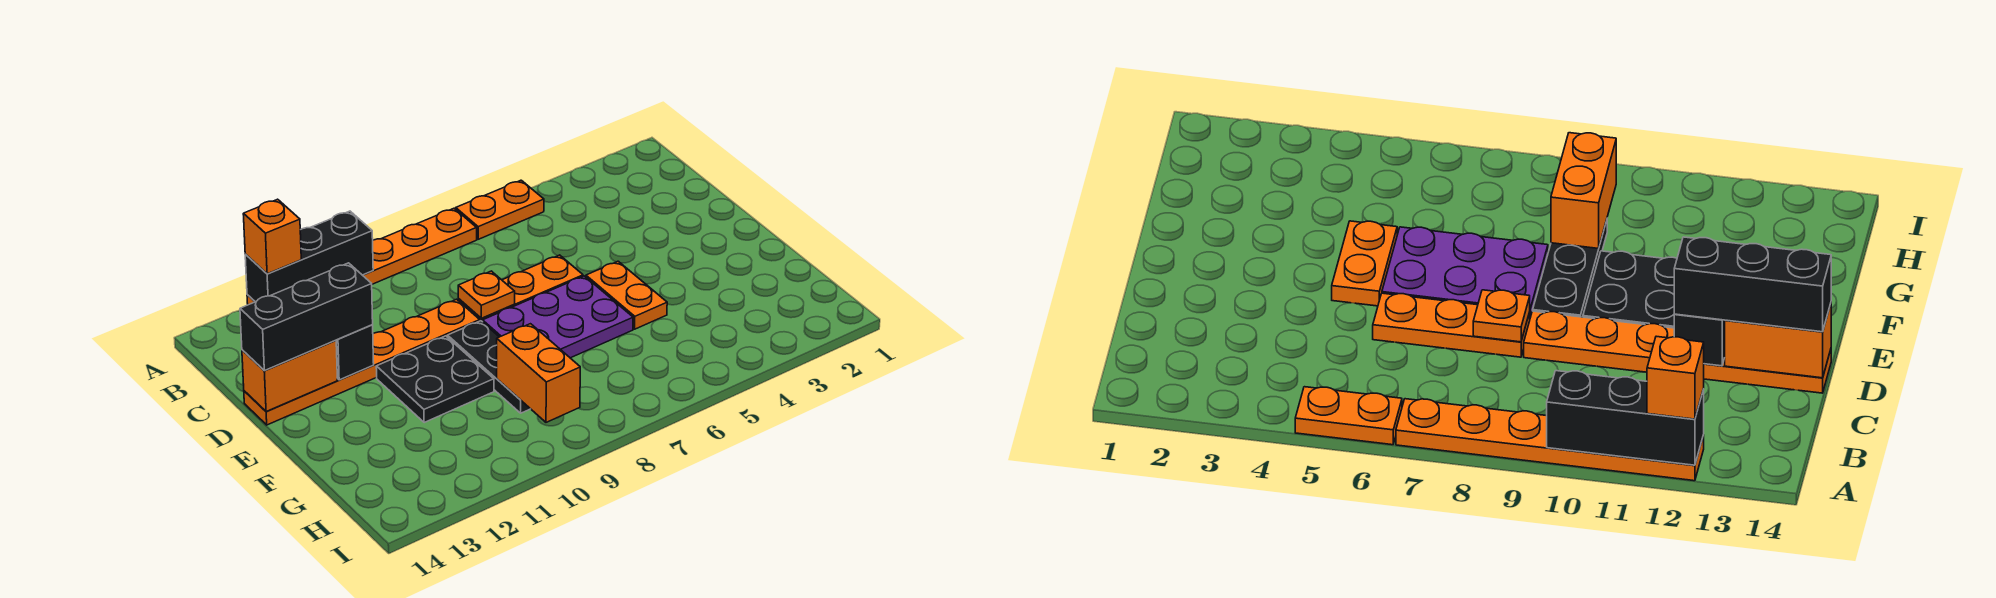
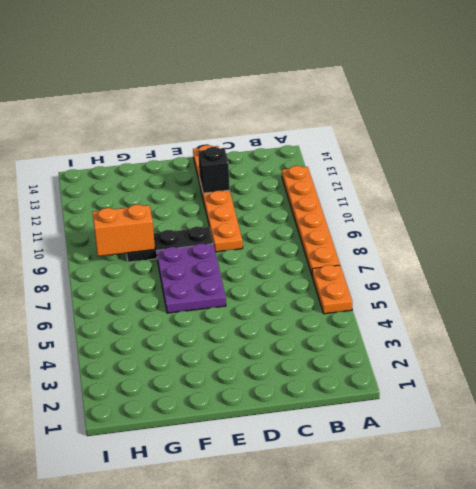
none -> orange plate D6:D8 level 1
none -> orange plate E5:F5 level 1
none -> black plate E10:F11 level 1

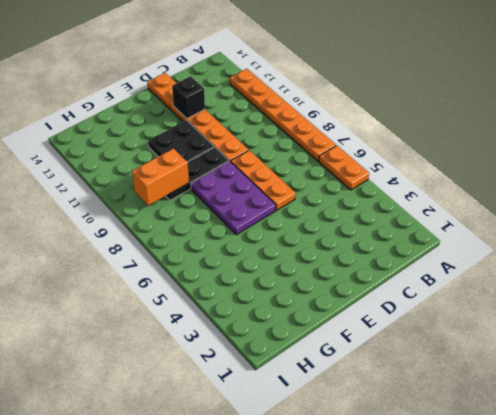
none -> orange plate E5:F5 level 1
none -> black brick A10:A12 level 2
none -> orange plate D8 level 2

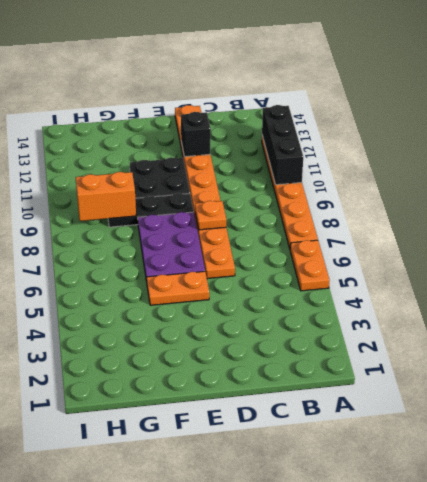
none -> orange brick D13:D14 level 2
none -> orange brick A12 level 3
none -> black brick D12:D14 level 3

